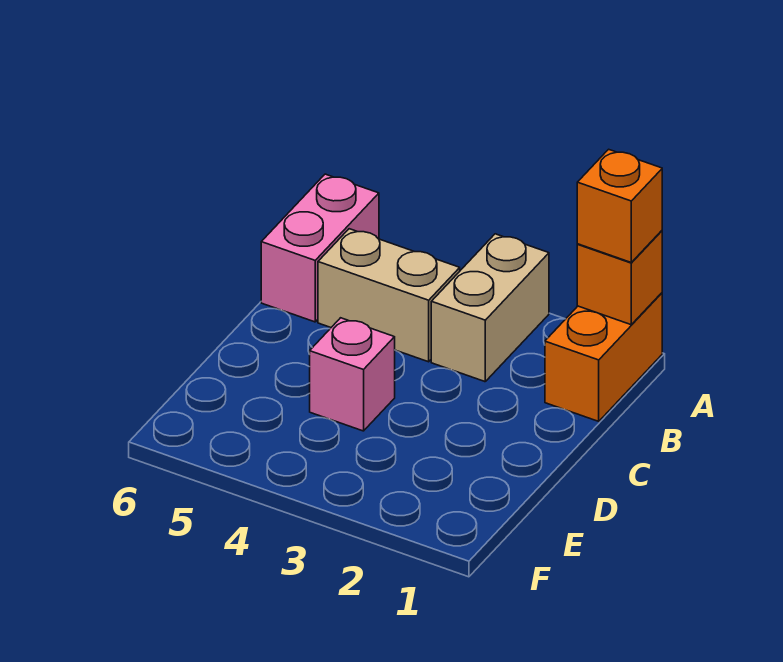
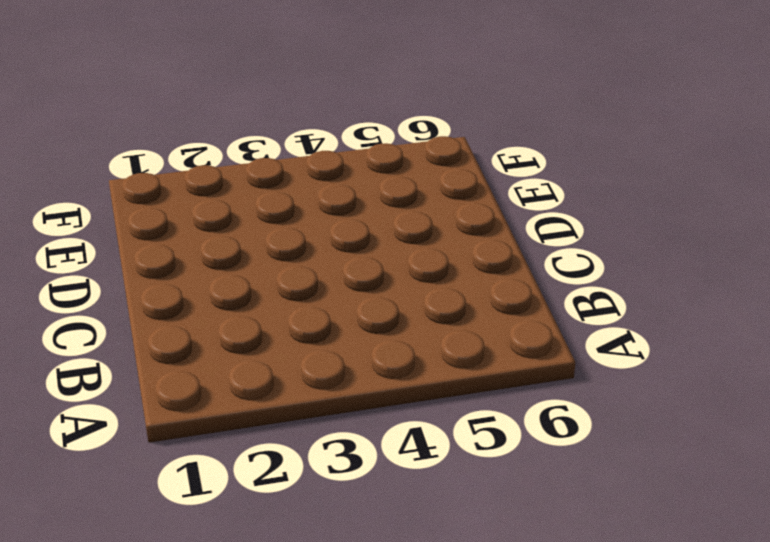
none -> orange brick A1:B1 level 1
none -> tan brick A3:B3 level 1

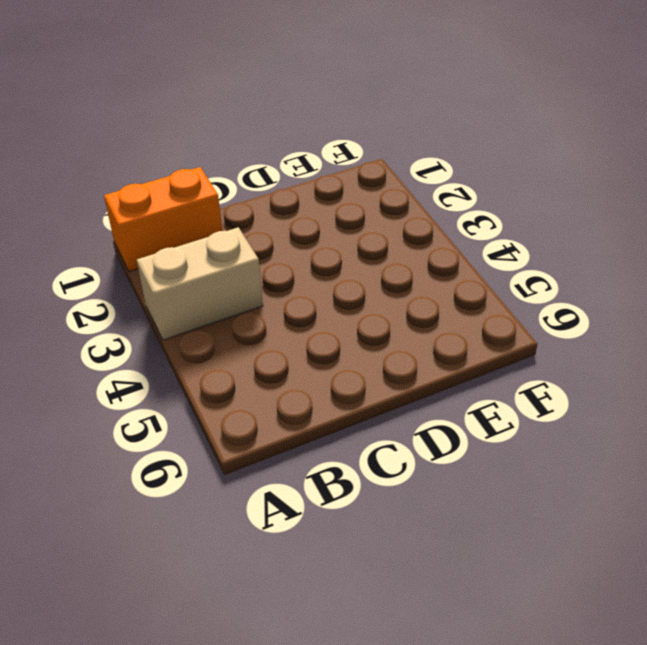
none -> pink brick A6:B6 level 1
none -> tan brick B4:B5 level 1

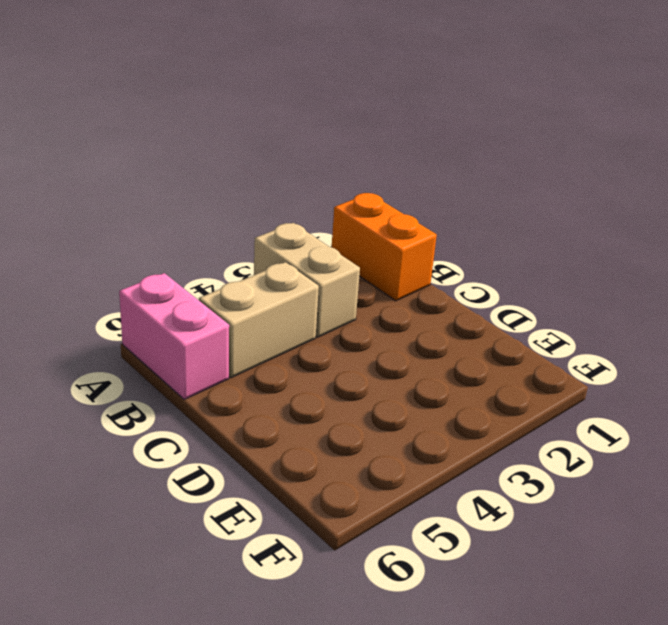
none -> pink brick D4 level 1
none -> orange brick A1 level 2

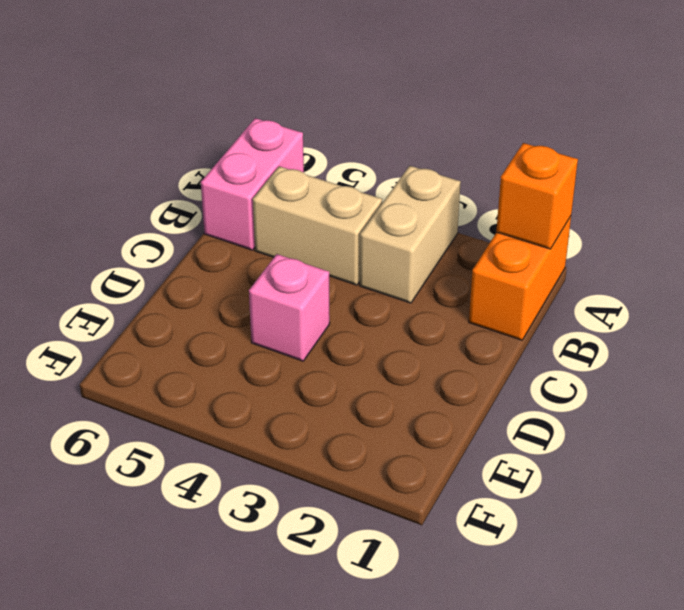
none -> orange brick A1 level 3

